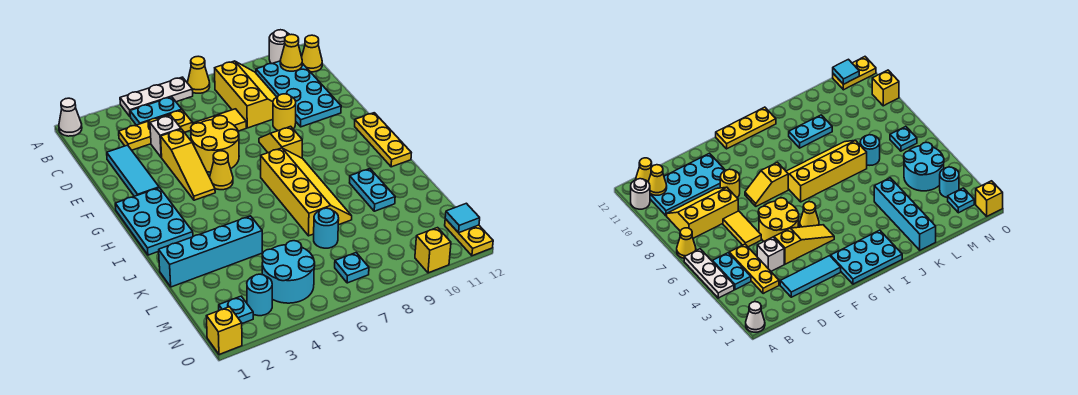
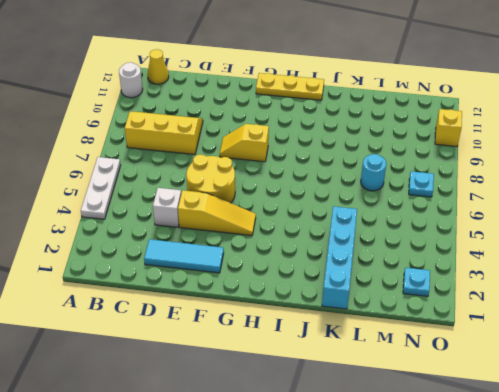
none -> white cone A1 level 1
none -> yellow cone A7 level 1
none -> cyan plate B4:B5 level 1
none -> cyan plate B10:E11 level 1

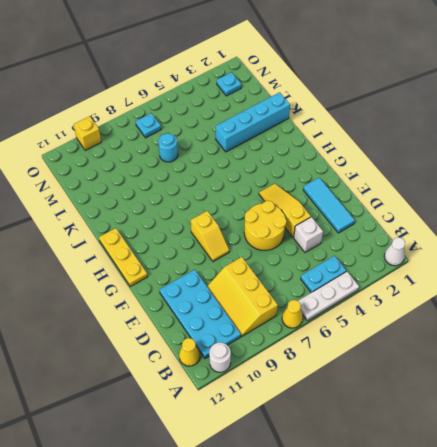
none -> yellow plate C3:C5 level 1
none -> yellow tile D6:D7 level 1
none -> yellow round brick E9 level 1
none -> cyan plate G1:I2 level 1

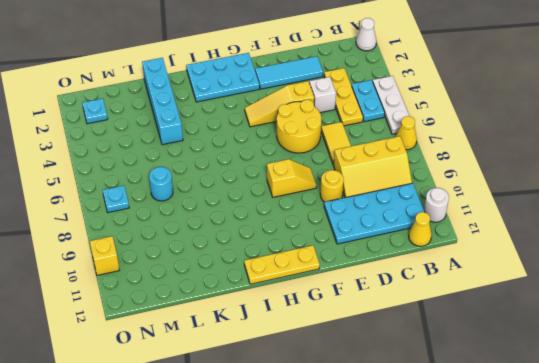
none -> yellow cone G5 level 1
none -> yellow slope H7:K8 level 1 top 7
none -> cyan plate J10:K10 level 1
none -> cyan round brick M4:N5 level 1

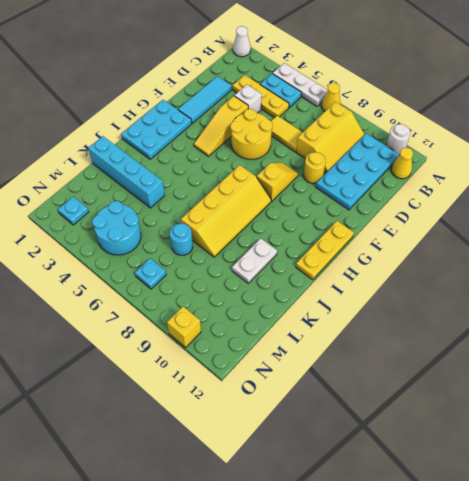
white plate J10:K10 level 1 -> cyan plate J10:K10 level 1
none -> yellow cone G5 level 1
none -> cyan round brick N3 level 1
none -> yellow plate N12:O12 level 1
none -> yellow brick O1 level 1

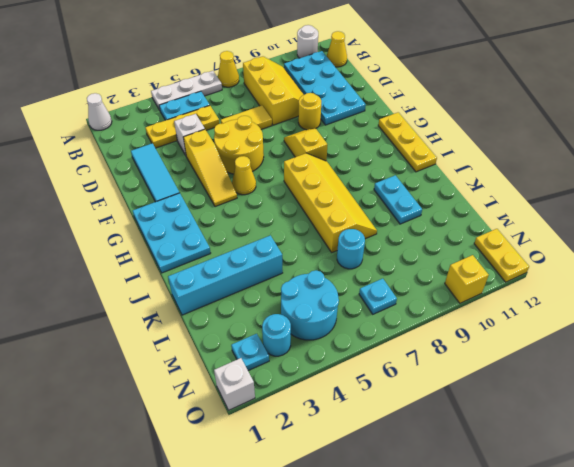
white brick O1 level 1 -> yellow brick O1 level 1
none -> yellow cone B11 level 2
none -> cyan tile N12 level 2

